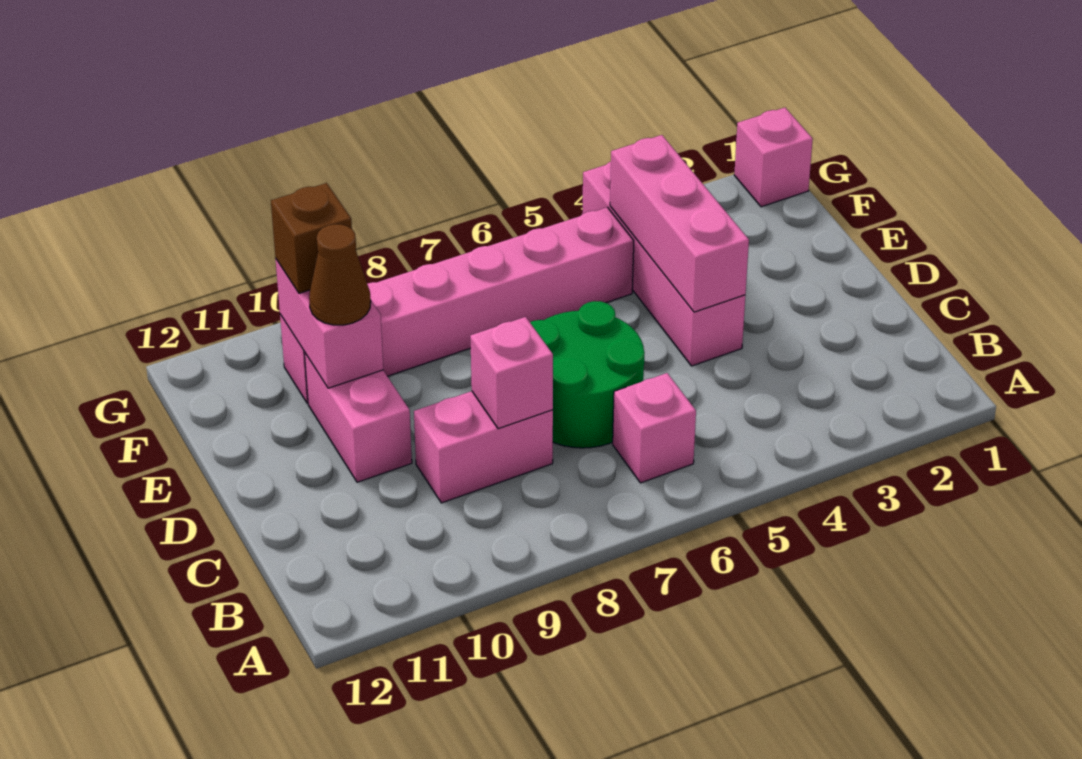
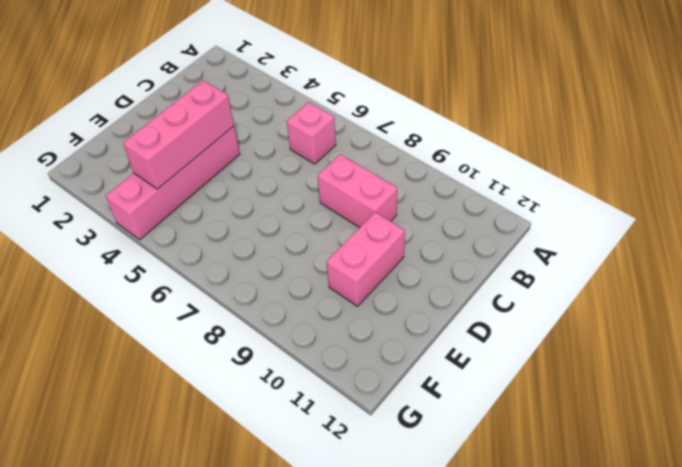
none -> green round brick C6:D7 level 1
none -> pink brick F5:F10 level 1
none -> pink brick G1 level 1

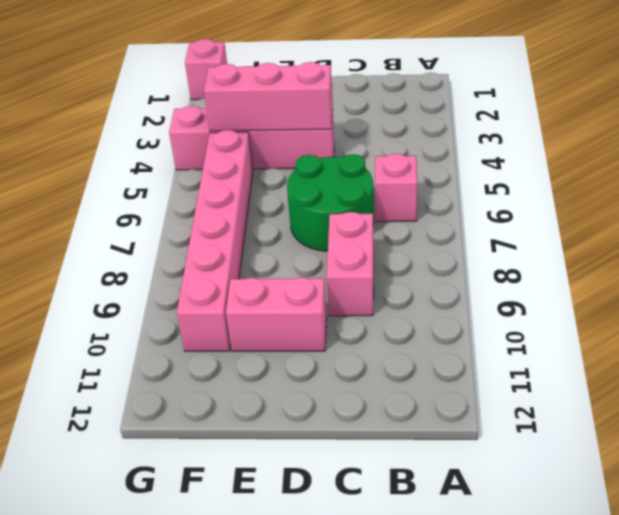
none -> pink brick C8 level 2
none -> pink brick E10:F10 level 2
none -> brown cone E10 level 3

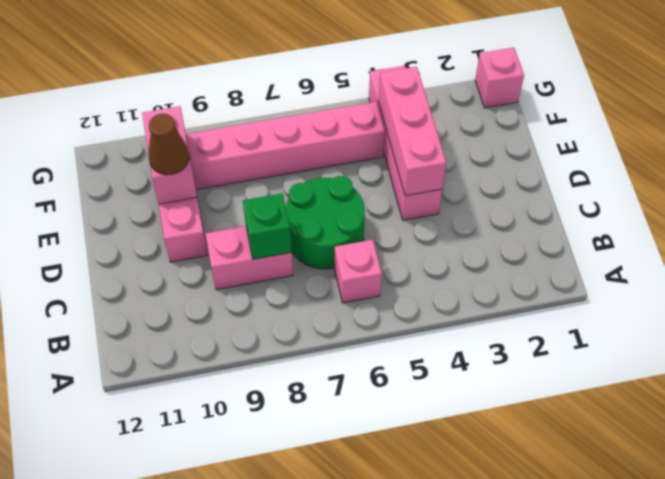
green brick C8 level 2 -> pink brick C8 level 2
none -> brown brick F10 level 3

